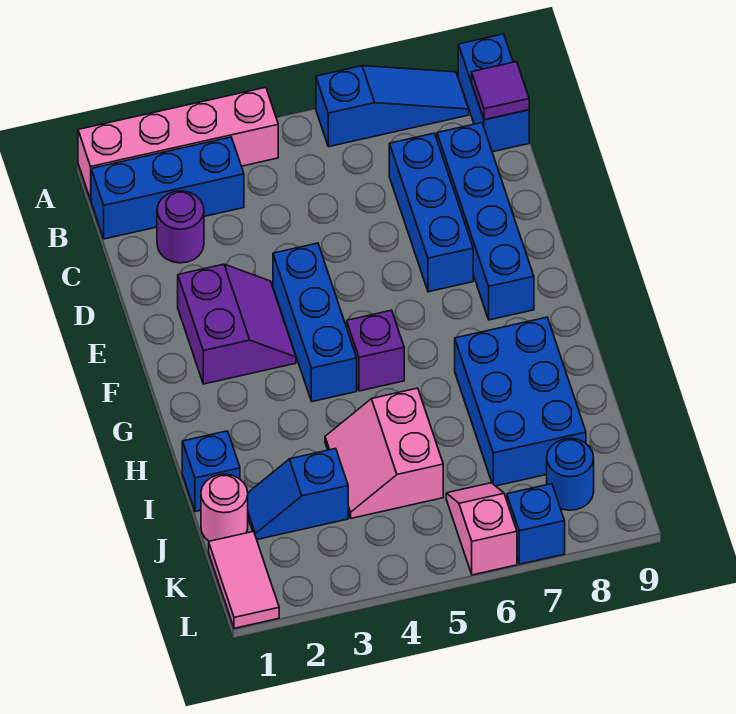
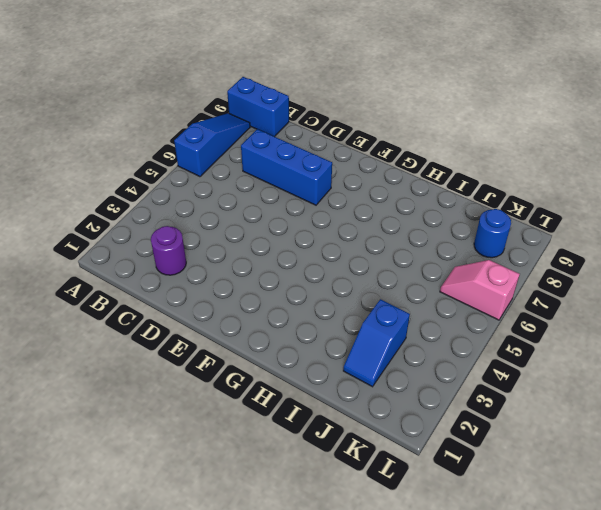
none -> pink brick A1:A4 level 1
none -> blue brick B1:B3 level 1
none -> blue brick C8:F8 level 1

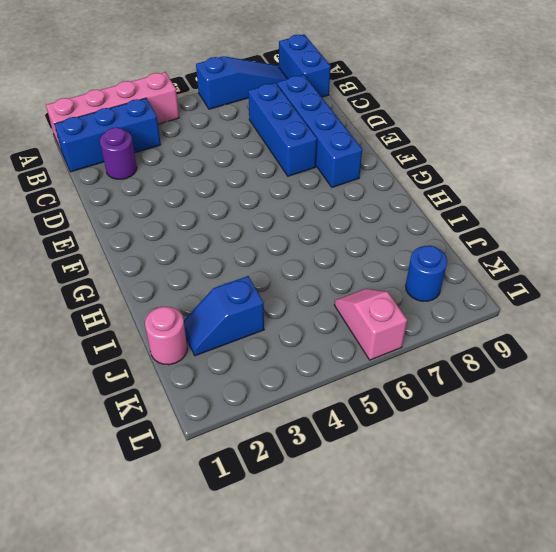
none -> purple slope E2:F3 level 1 top 2
none -> blue brick E4:G4 level 1
none -> purple brick G5 level 1

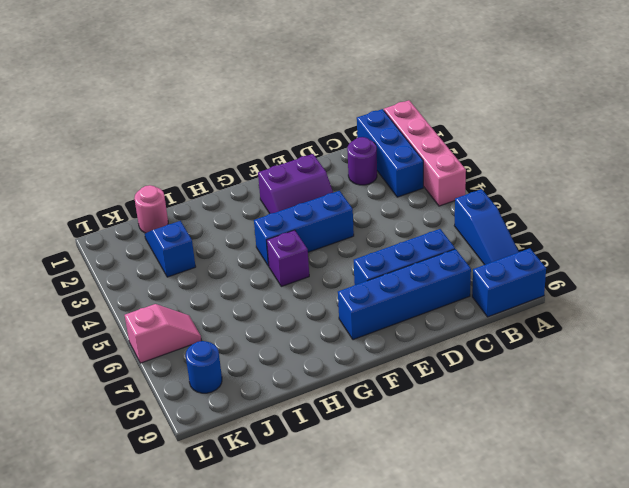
none -> blue brick H7:J8 level 1
none -> blue brick I1 level 1
none -> pink slope I4:J5 level 1 top 5

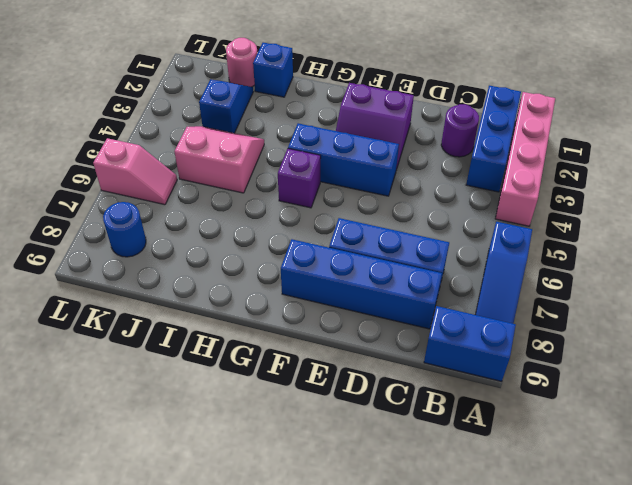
none -> blue brick H7:J8 level 1
none -> pink tile K1:L1 level 1
none -> blue brick L7 level 1

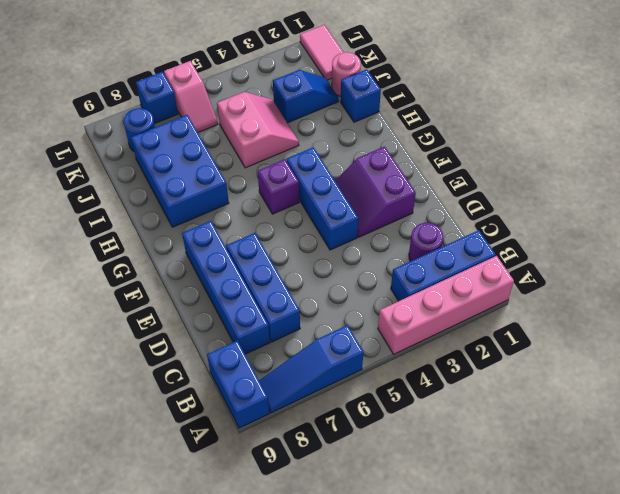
none -> purple tile B9 level 2

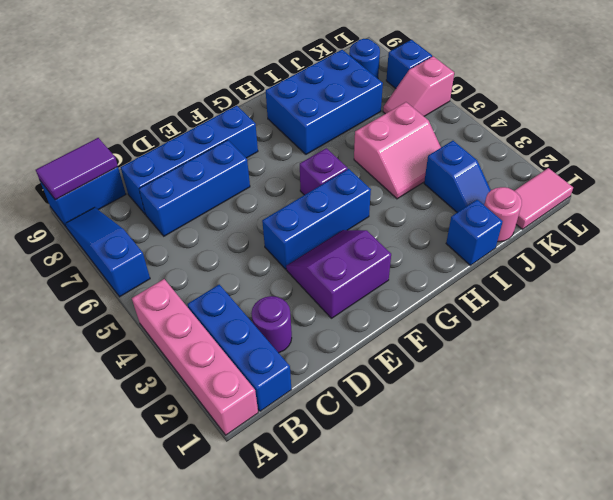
purple tile A9:B9 level 2 -> purple tile B9 level 2

